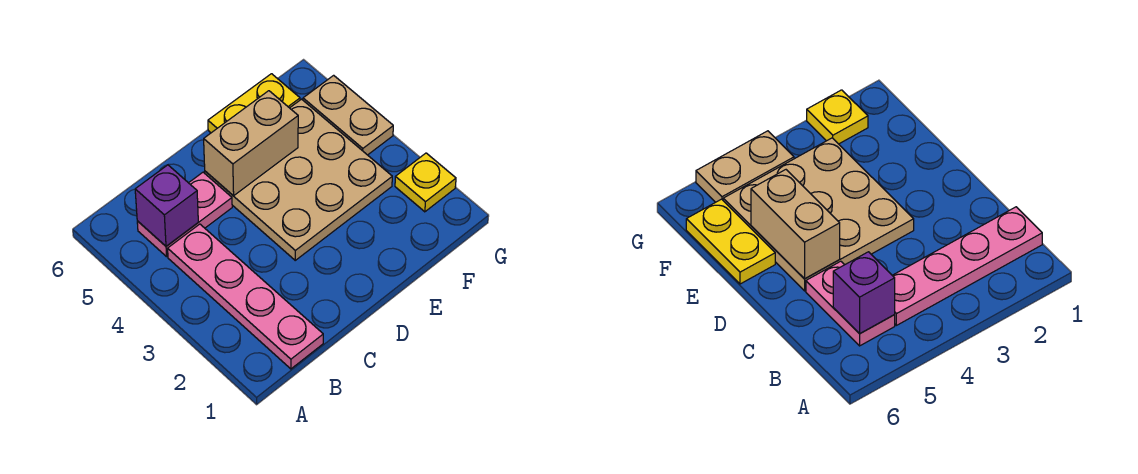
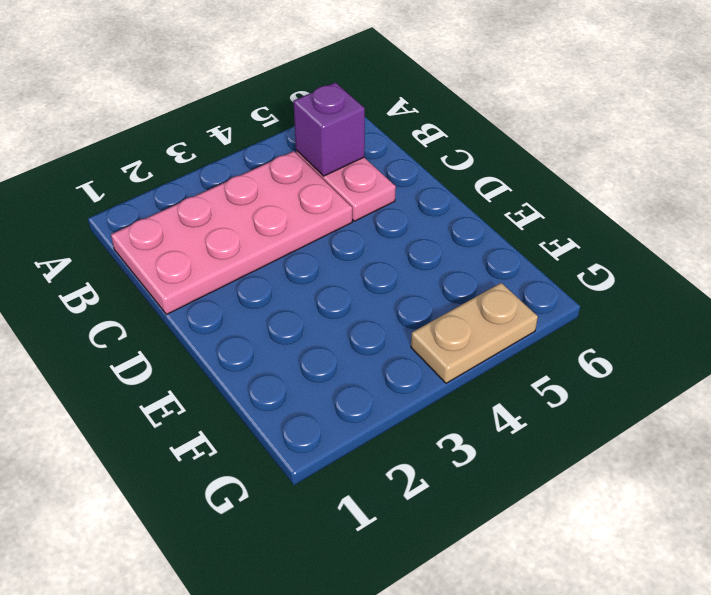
pink plate B1:C4 level 1 -> pink plate B1:B4 level 1
none -> tan plate D3:F5 level 1
none -> yellow plate E6:F6 level 1

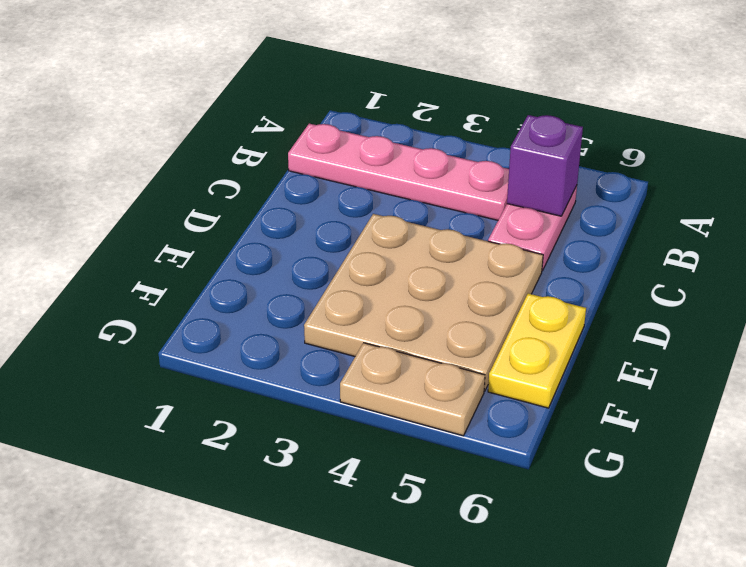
none -> yellow plate G2 level 1
none -> tan brick D5:E5 level 2

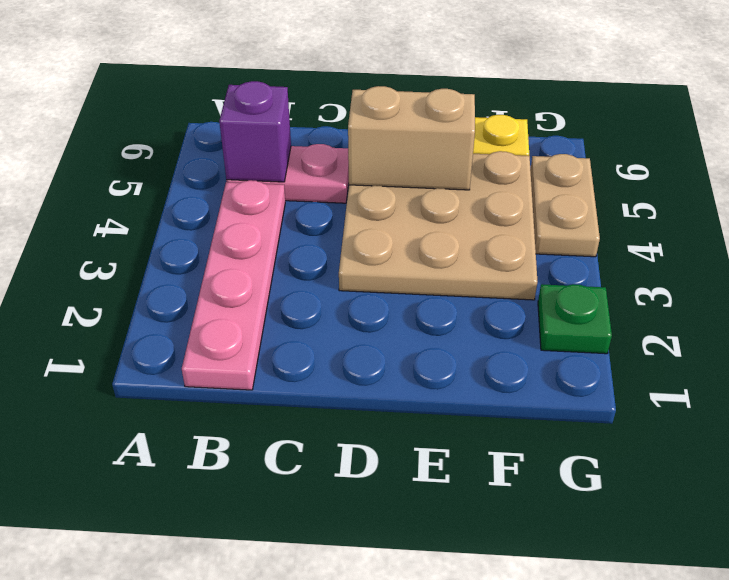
green plate G2 level 1 -> yellow plate G2 level 1

